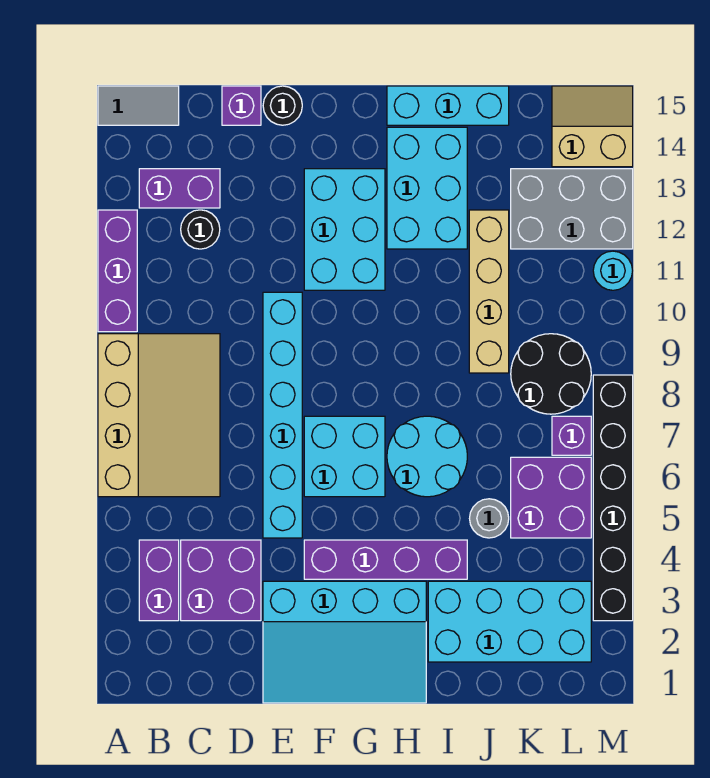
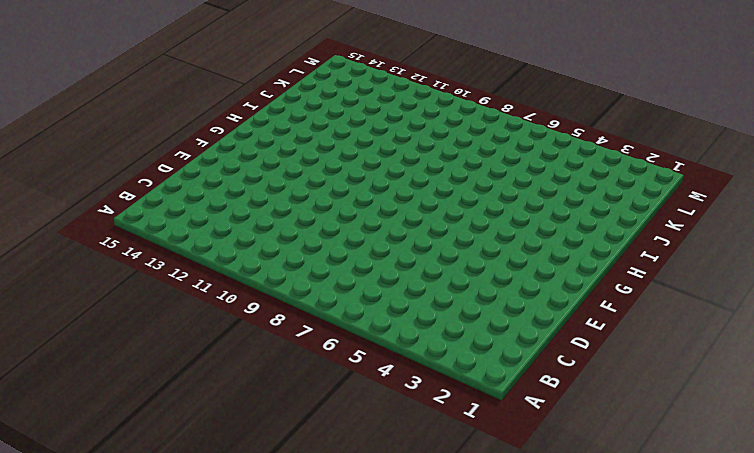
none -> tan slope A6:C9 level 1 top A
none -> purple brick A10:A12 level 1
none -> grey tile A15:B15 level 1

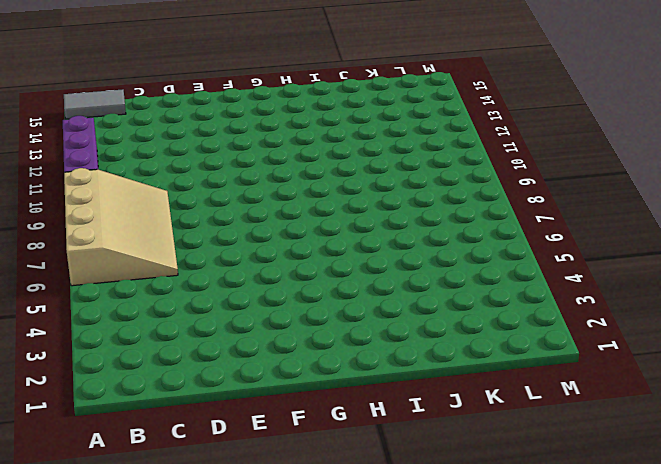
none -> purple brick B3:B4 level 1
none -> purple brick B13:C13 level 1
none -> purple brick C3:D4 level 1

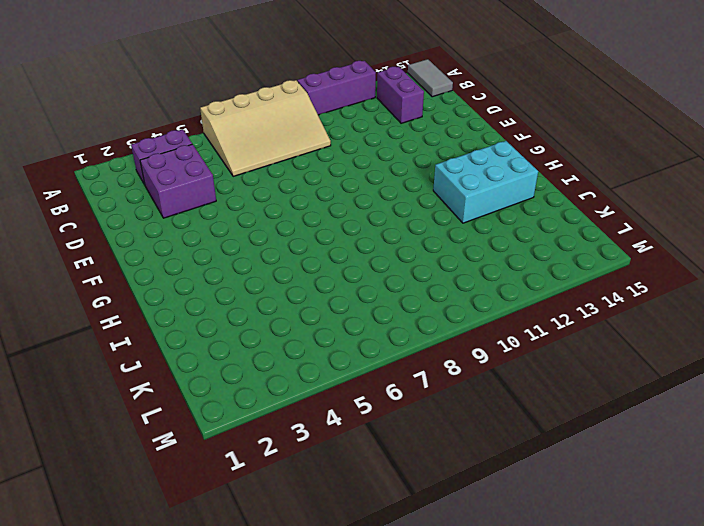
none -> black round brick C12 level 1
none -> purple brick D15 level 1
none -> cyan slope E1:H3 level 1 top 3

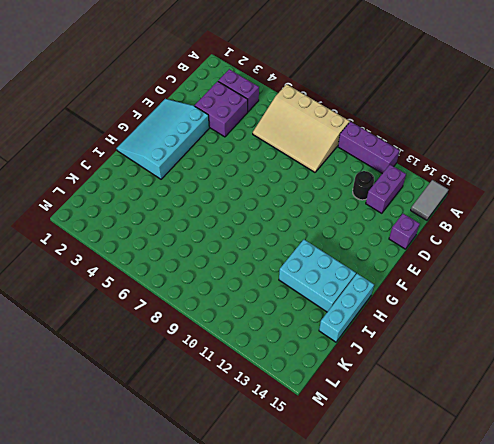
none -> cyan brick E5:E10 level 1
none -> black round brick E15 level 1
none -> purple brick F4:I4 level 1

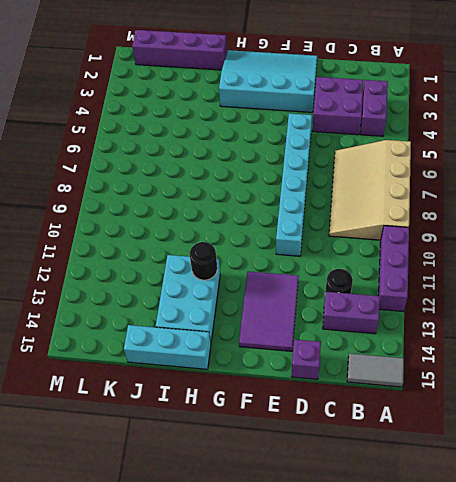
purple tile E12:F14 level 1 -> cyan brick F11:G13 level 1
black round brick H12 level 2 -> black round brick E15 level 1
purple brick I1:L1 level 1 -> purple brick F4:I4 level 1
none -> cyan brick F6:G7 level 1
none -> cyan round brick H6:I7 level 1
none -> cyan brick I2:L3 level 1

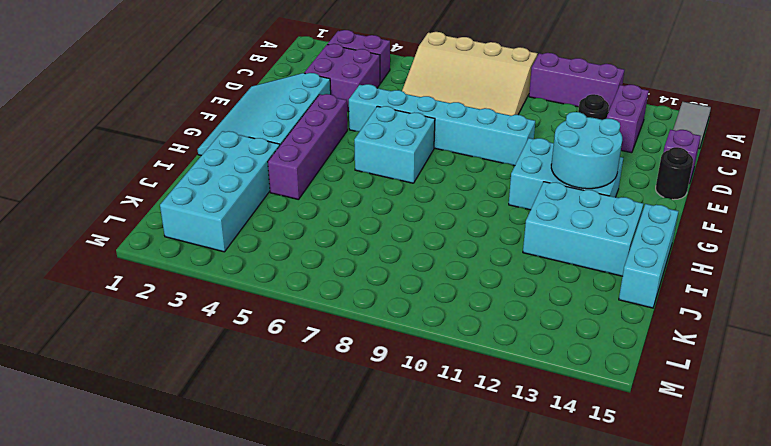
cyan round brick F12:G13 level 2 -> cyan round brick H6:I7 level 1
none -> grey round brick J5 level 1
none -> tan brick J9:J12 level 1
none -> purple brick K5:L6 level 1

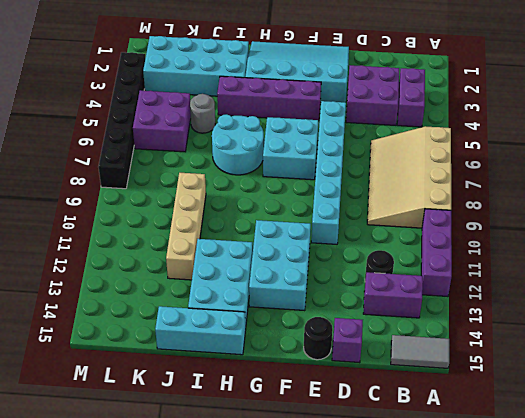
none -> black round brick K8:L9 level 1
none -> grey brick K12:M13 level 1
none -> purple brick L7 level 1

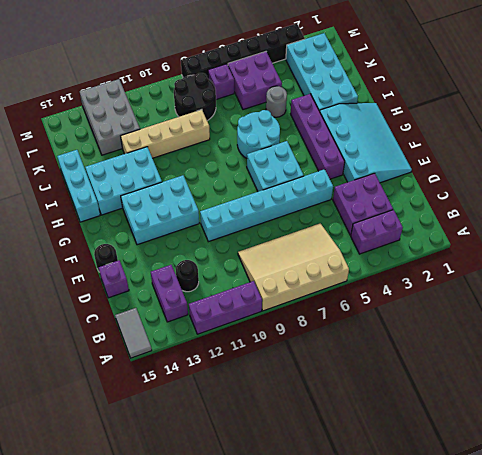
none -> tan slope L14:M15 level 1 top 14
none -> cyan round brick M11 level 1

